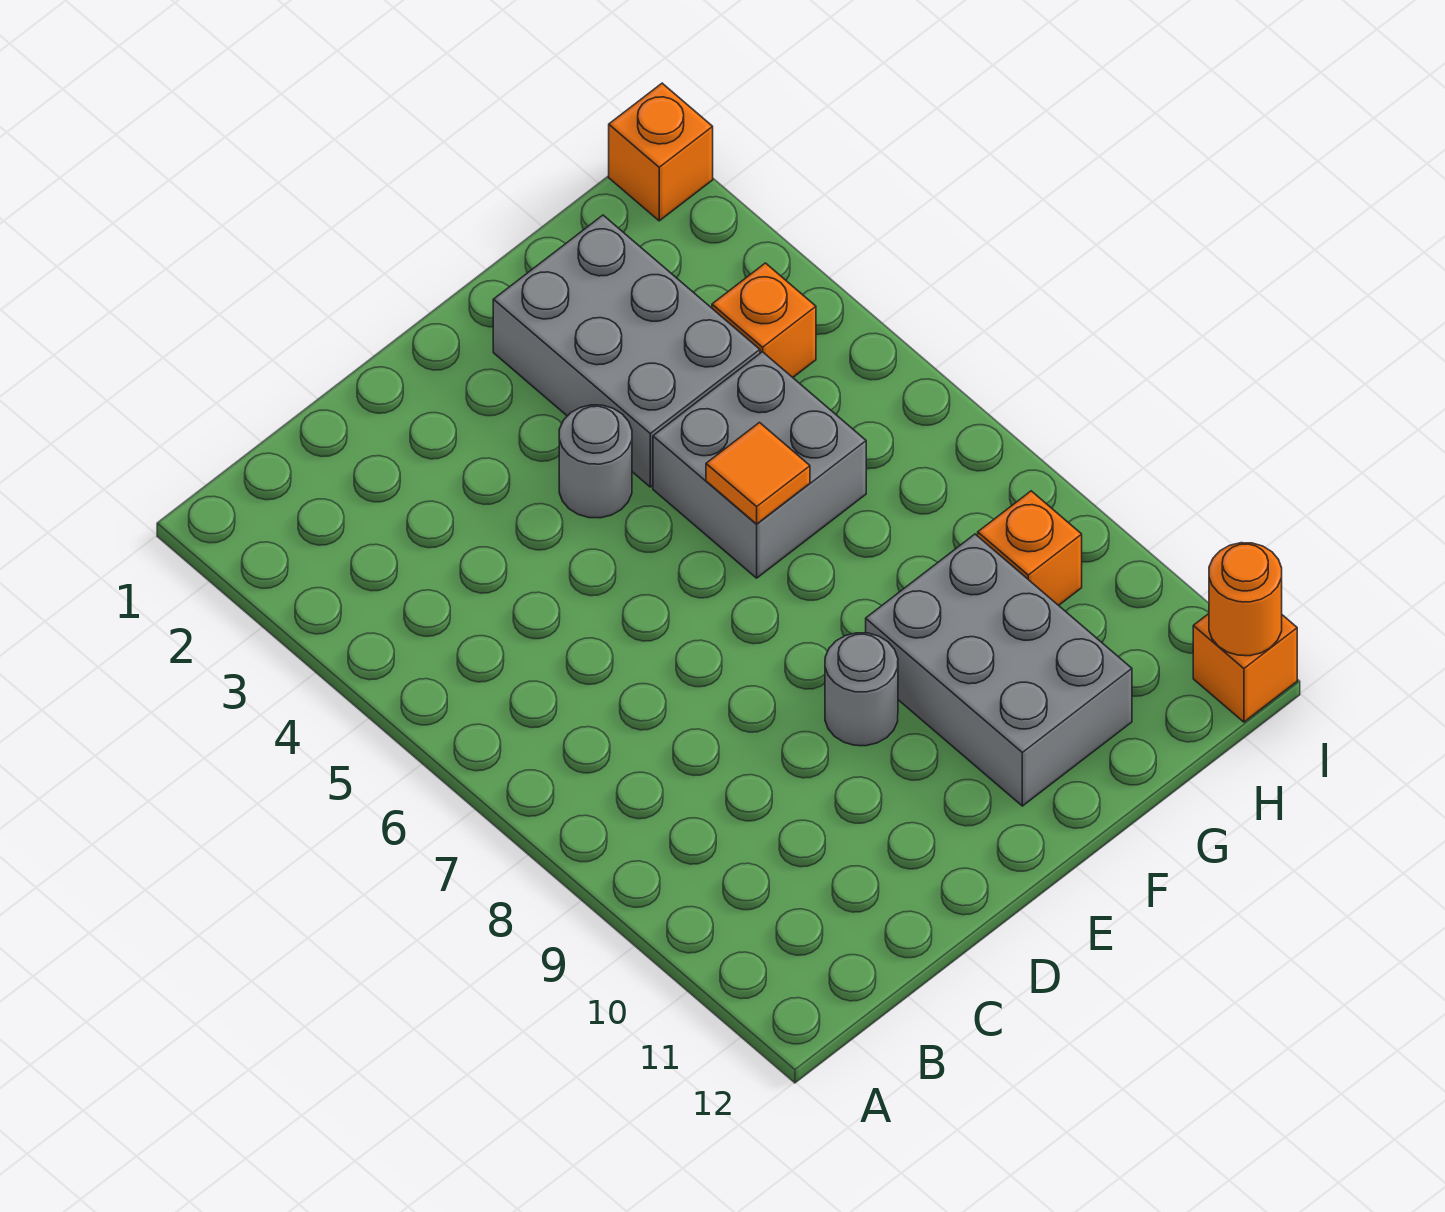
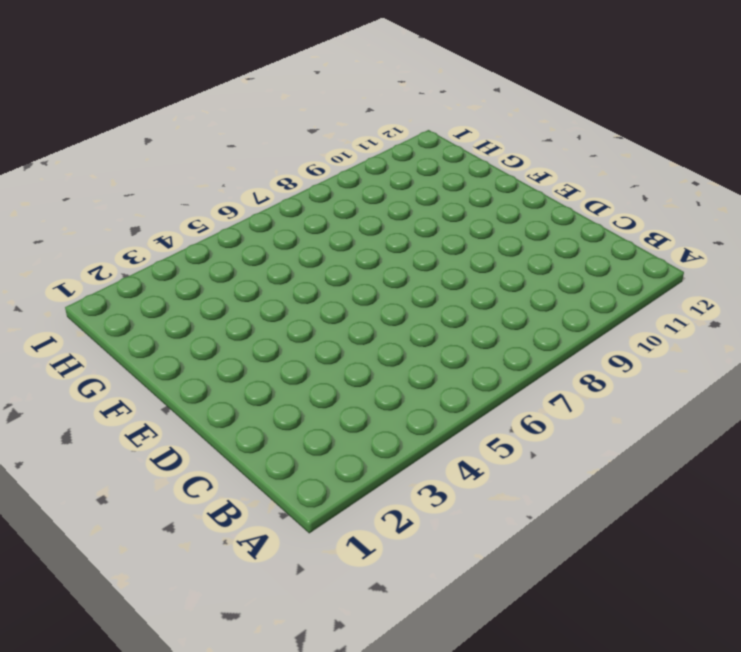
none -> grey round brick E4 level 1
none -> grey round brick E9 level 1

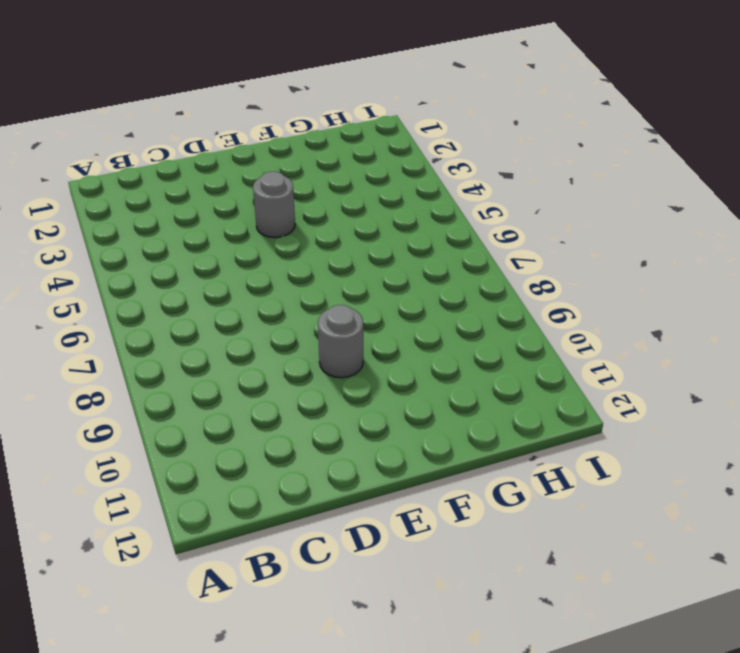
none -> grey brick F2:G4 level 1
none -> grey brick F5:G6 level 1

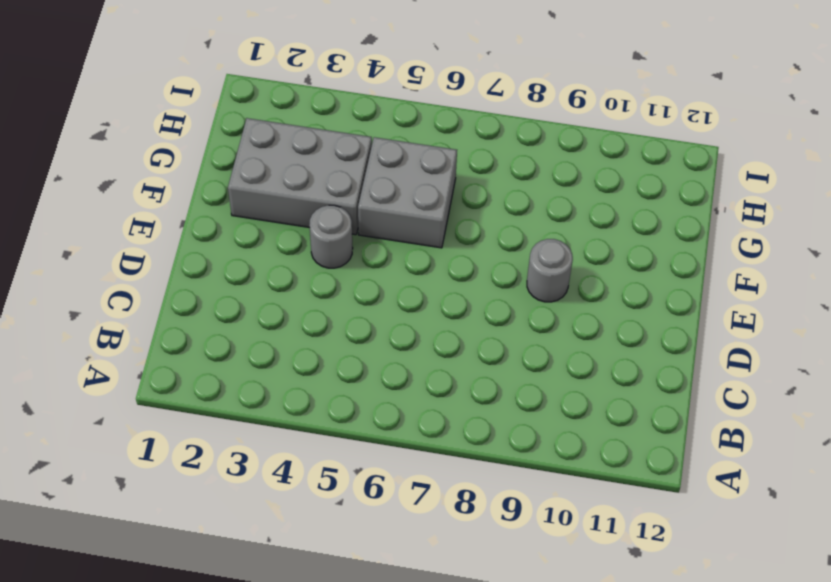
none -> grey brick F9:G11 level 1
none -> orange brick H4 level 1

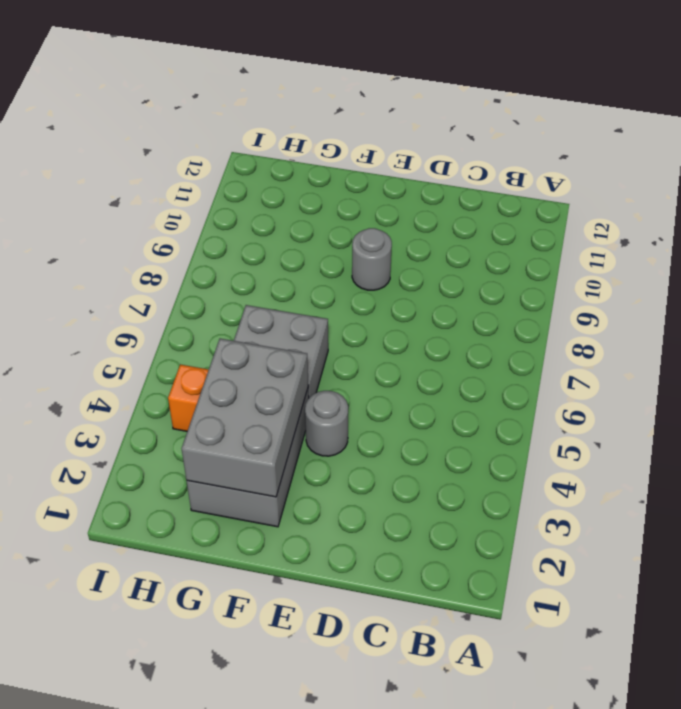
grey brick F2:G4 level 2 -> grey brick F9:G11 level 1
none -> orange brick H9 level 1
none -> orange brick I1 level 1

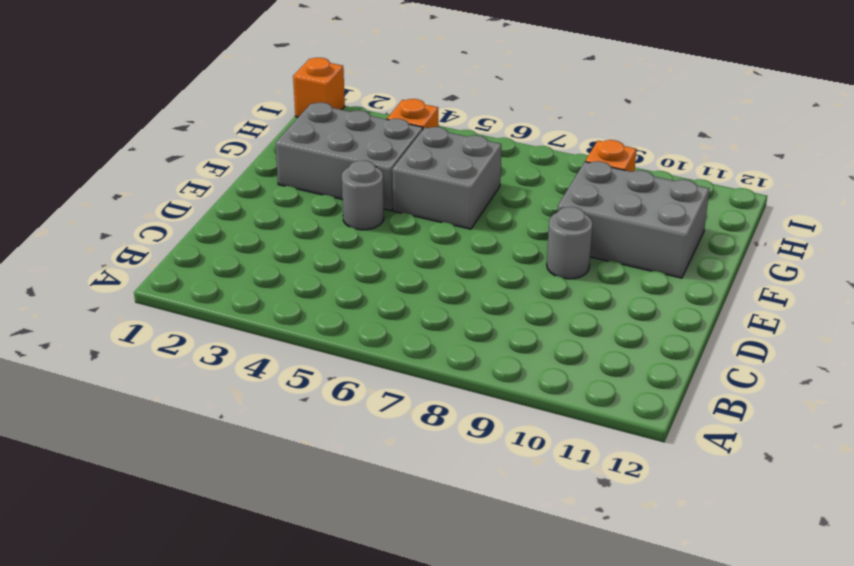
none -> orange brick I12 level 1
none -> orange tile F6 level 2

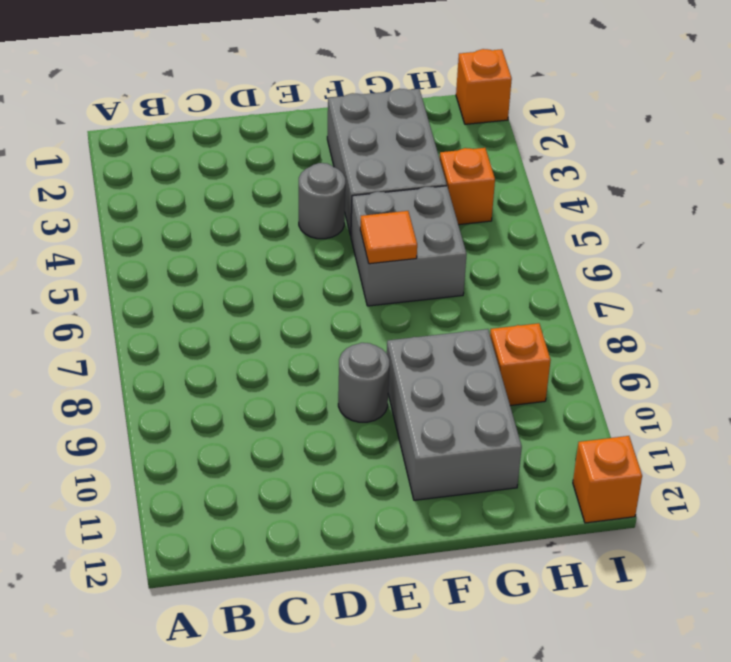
none -> orange round brick I12 level 2

